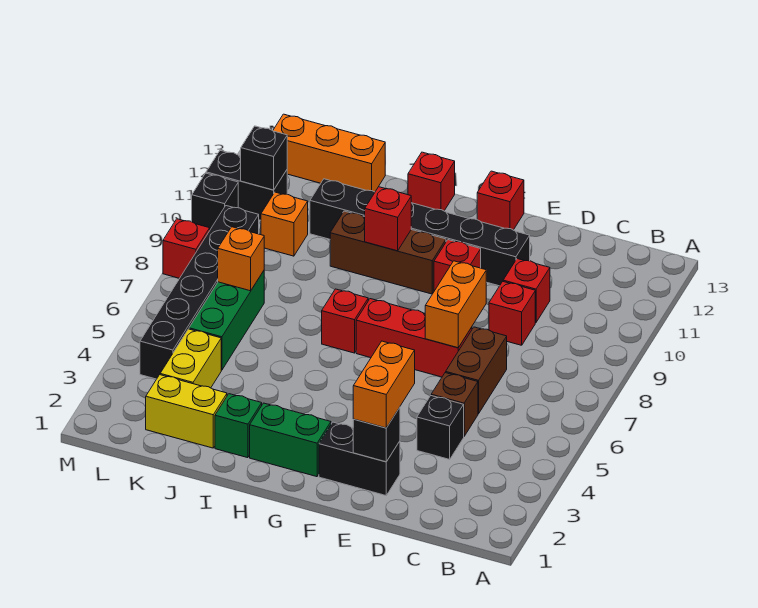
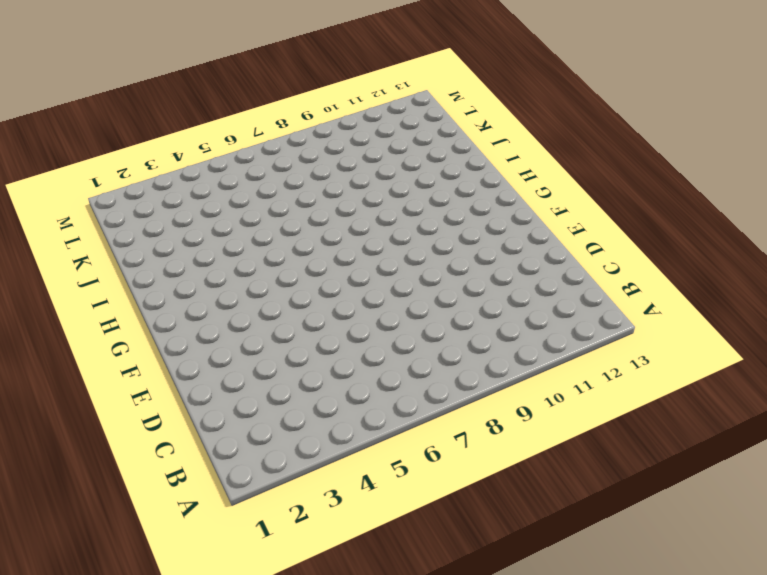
none -> black brick D4 level 1
none -> brown brick D5 level 1
none -> brown brick D6:D7 level 1
none -> red brick D9 level 1

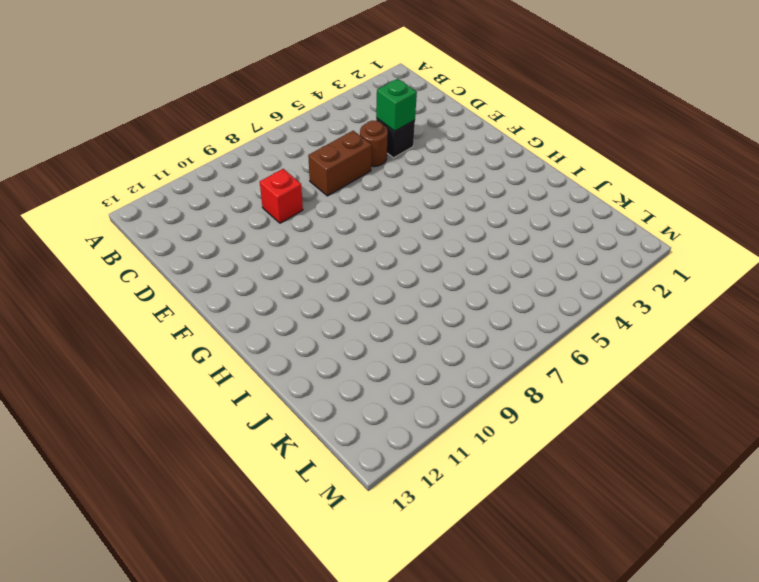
green brick D4 level 2 -> green brick I2 level 1
brown round brick D5 level 1 -> brown brick D5 level 1
none -> red brick D10 level 1
none -> black brick E2:F2 level 1
none -> red brick E7:G7 level 1
none -> black brick E11:J11 level 1

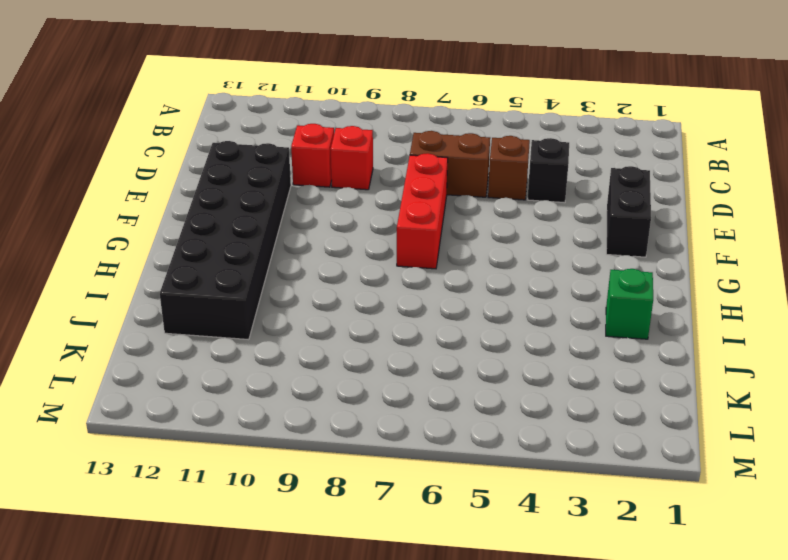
black brick E11:J12 level 1 -> black brick E11:J11 level 1
none -> red brick F10 level 1
none -> red brick F13 level 1
none -> green brick G2:H2 level 1
none -> brown brick G10:I10 level 1

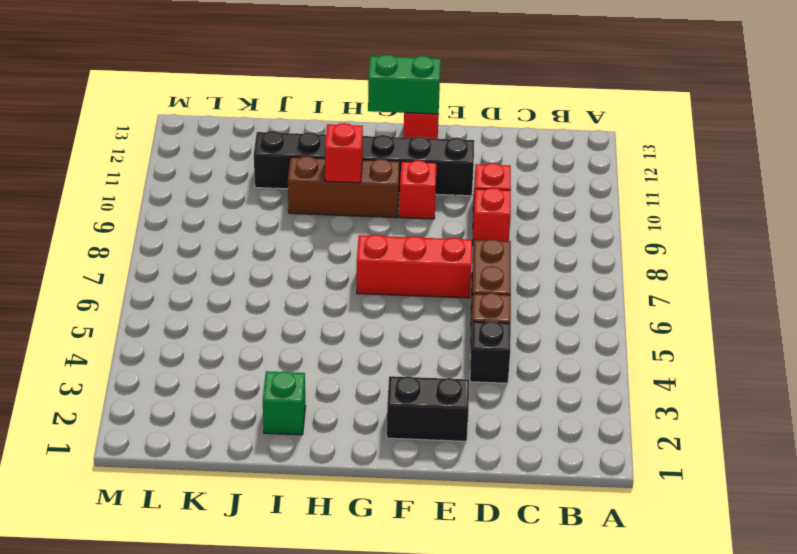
green brick F13:G13 level 2 -> green brick G2:H2 level 1
none -> red brick H7 level 1
none -> red brick H13 level 1
none -> yellow brick J2:K2 level 1
none -> orange brick J13:L13 level 1

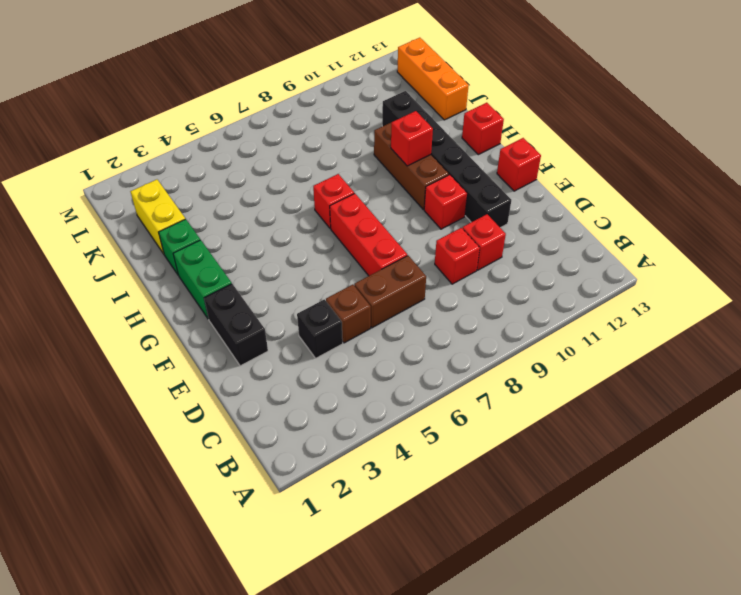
none -> yellow brick K3:K4 level 1
none -> green brick K5:K7 level 1
none -> orange brick K10 level 1
none -> black brick L4:L9 level 1

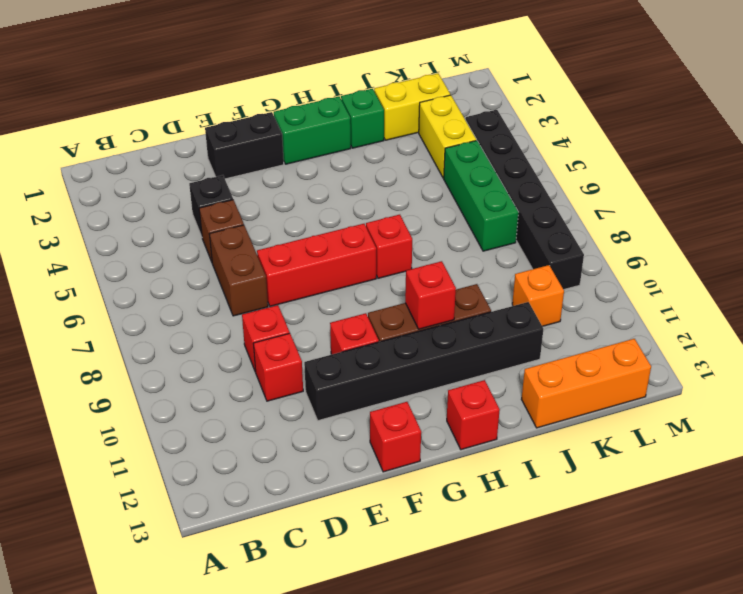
none -> black brick L11:M11 level 1
none -> red brick M8 level 1
none -> black brick M10 level 1
none -> black brick E2 level 2

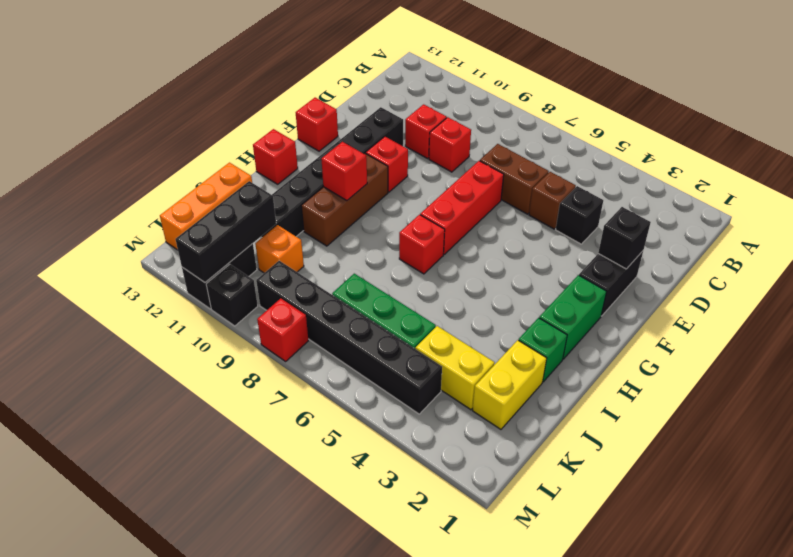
black brick K11:M11 level 2 -> black brick L11 level 2
none -> orange brick E7:E8 level 2
none -> orange brick K7 level 2
none -> orange brick E2:E3 level 3

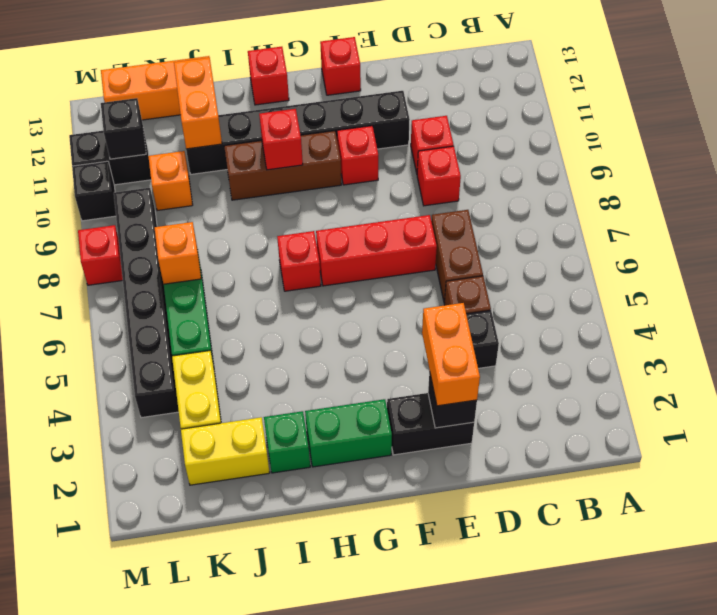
orange brick J11:J12 level 2 -> orange brick E7:E8 level 2

